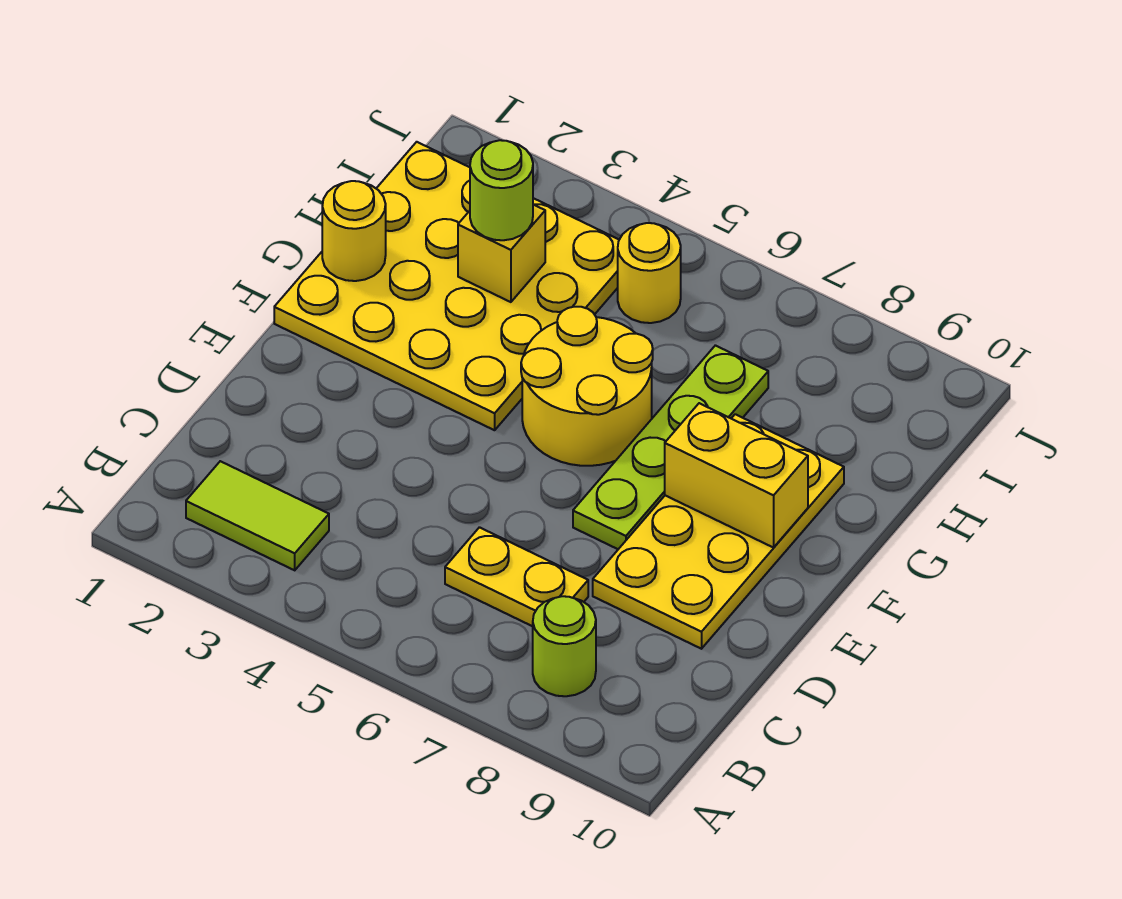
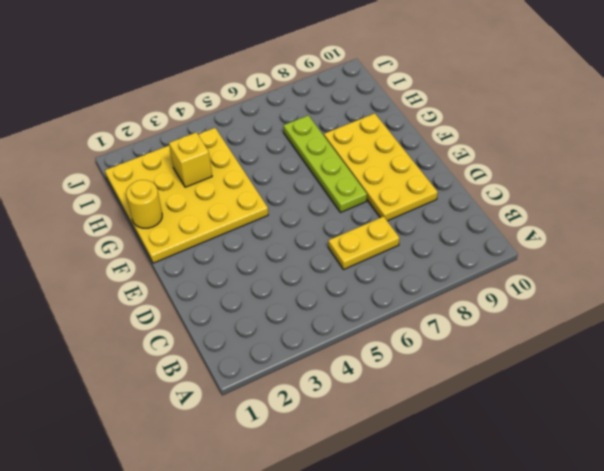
none -> lime tile B2:B3 level 1
none -> lime round brick B8 level 1
none -> yellow round brick F5:G6 level 1

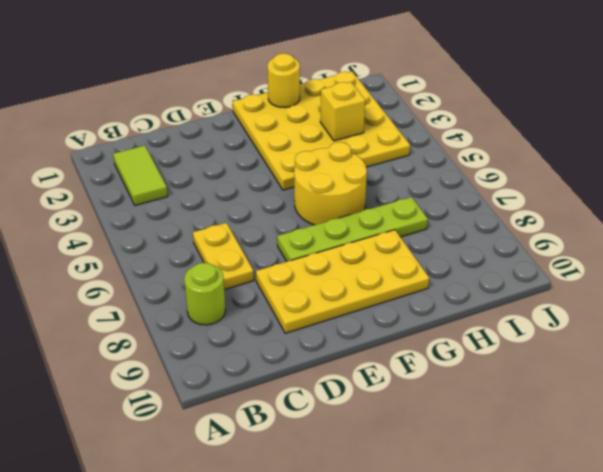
none -> yellow round brick I5 level 1
none -> yellow brick F8:F9 level 2
none -> lime round brick H3 level 3

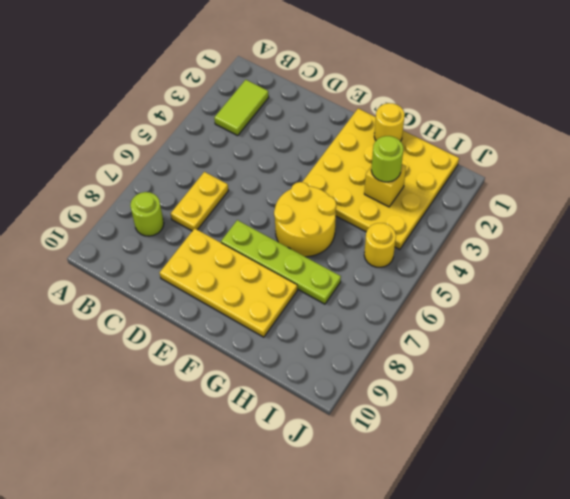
none -> yellow brick F8:F9 level 2

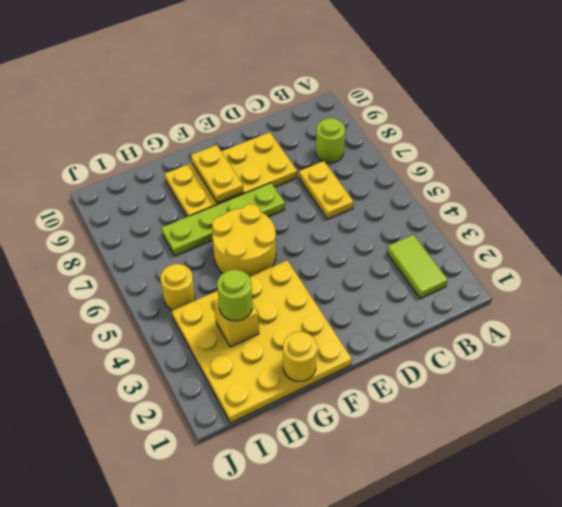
yellow plate F8:F9 level 2 -> yellow brick F8:F9 level 2

